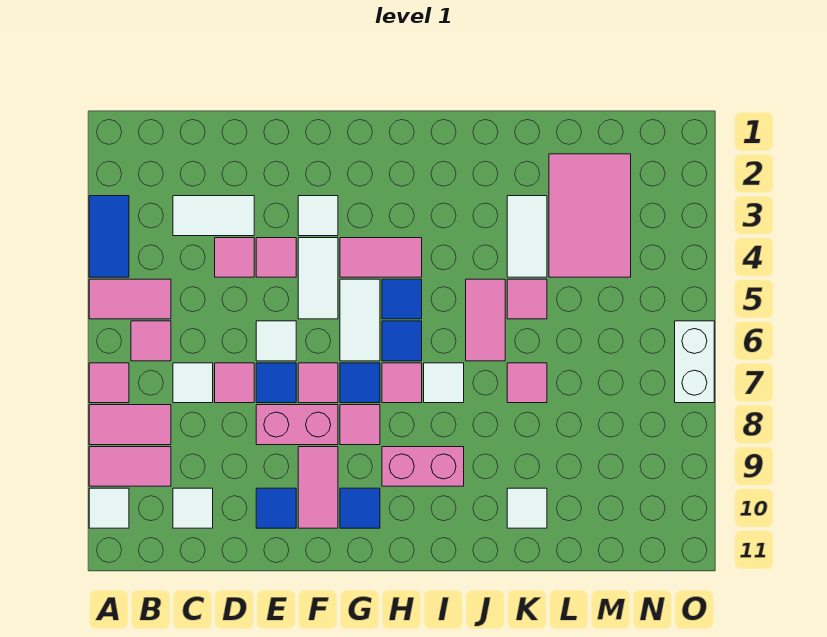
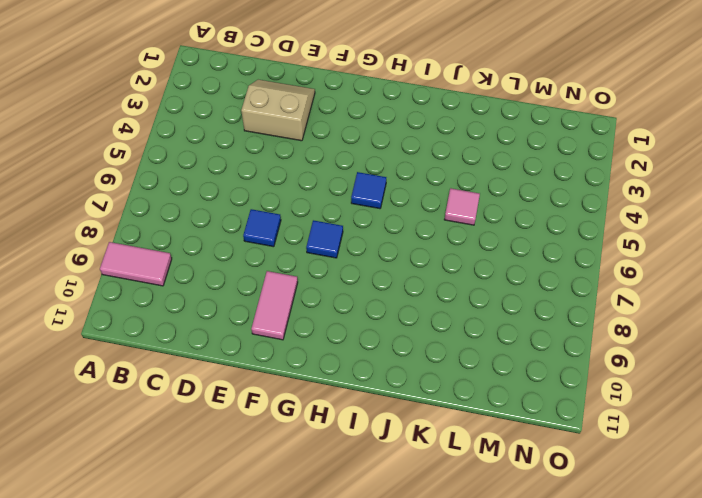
tan slope D2:E3 level 1 top 3 -> white tile C3:D3 level 1
none -> blue tile A3:A4 level 1
none -> pink tile A5:B5 level 1
none -> pink tile A7 level 1
none -> pink tile A8:B8 level 1

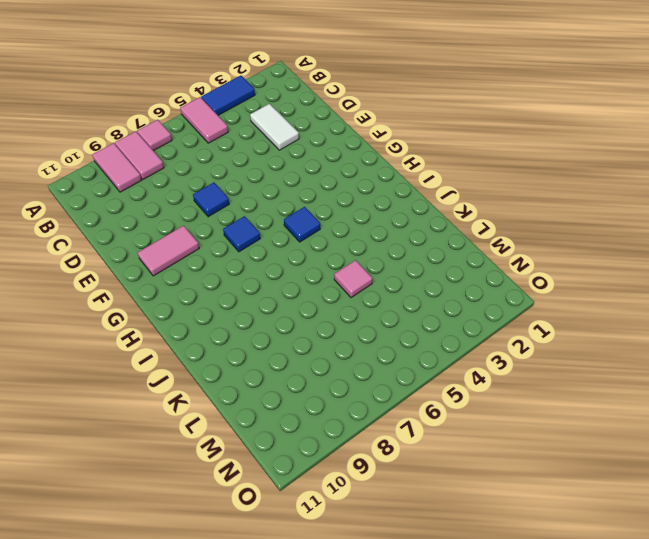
none -> white tile A10 level 1
none -> pink tile B6 level 1
none -> white tile C7 level 1
none -> white tile C10 level 1

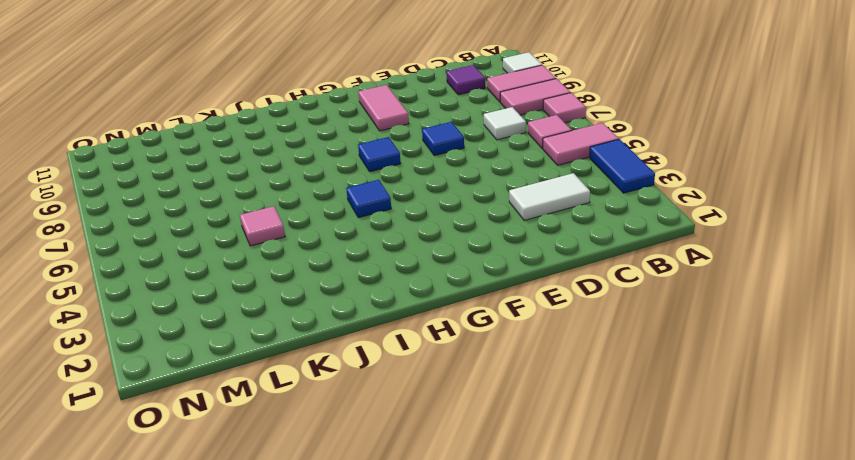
purple tile C10 level 1 -> white tile C10 level 1
none -> pink tile D4 level 1
none -> pink tile D7 level 1
none -> pink tile E4 level 1
none -> white tile E6 level 1

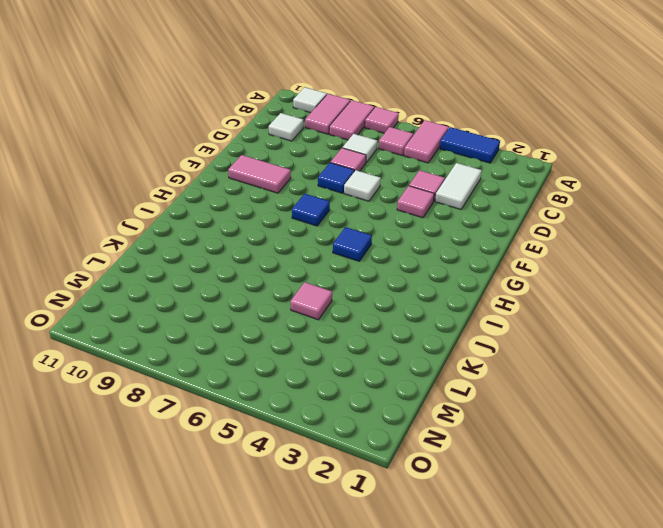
none -> pink brick E8:F8 level 1
none -> blue tile E10 level 1
none -> white tile F3 level 1
none -> white tile F4:F5 level 1

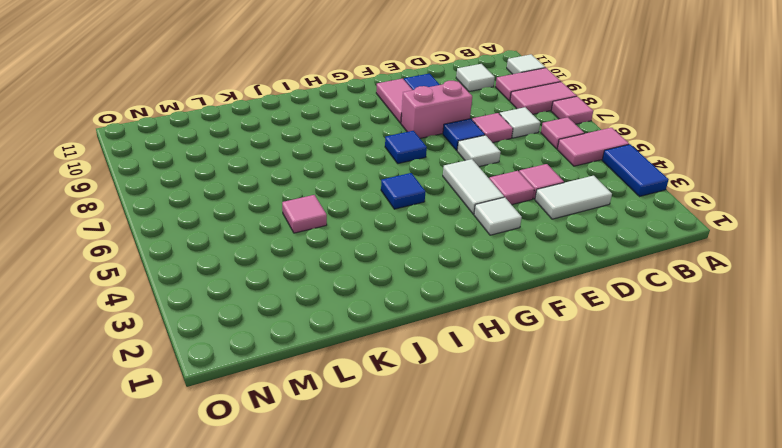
none -> pink tile F7 level 1
none -> pink tile G4:H4 level 1
none -> white tile G5:G6 level 1
none -> pink tile G8 level 1

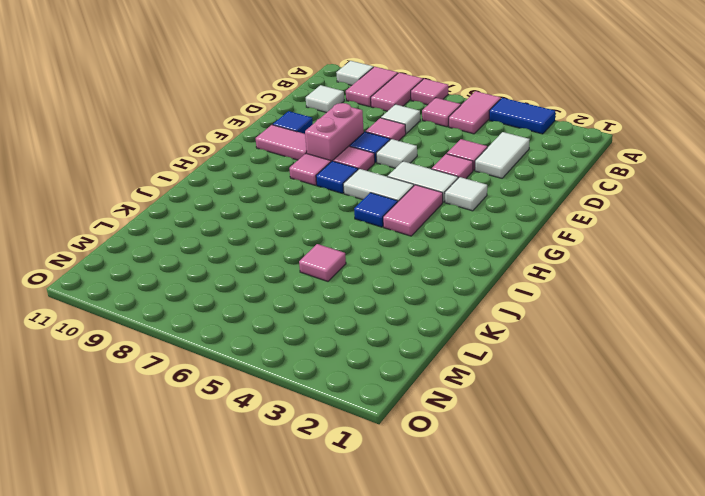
none -> blue tile G10 level 1
none -> blue tile H6 level 1
none -> pink tile H7 level 1
none -> pink brick H9:I9 level 1

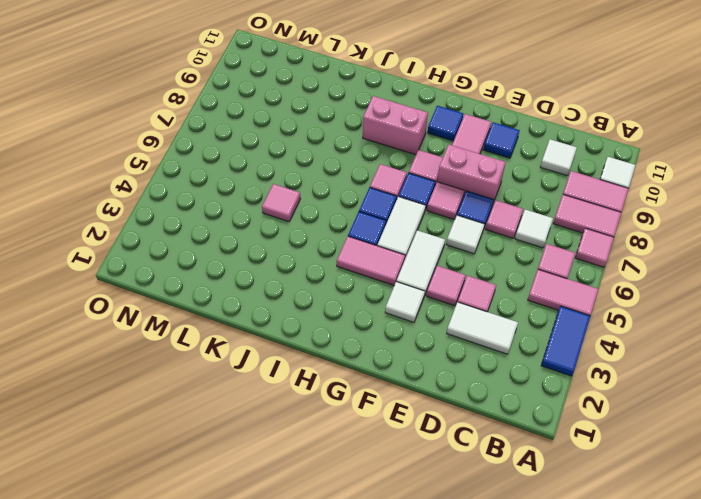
none -> white tile I7 level 1
none -> pink tile J5:J6 level 1
none -> white tile K3:K4 level 1
none -> pink tile K7 level 1

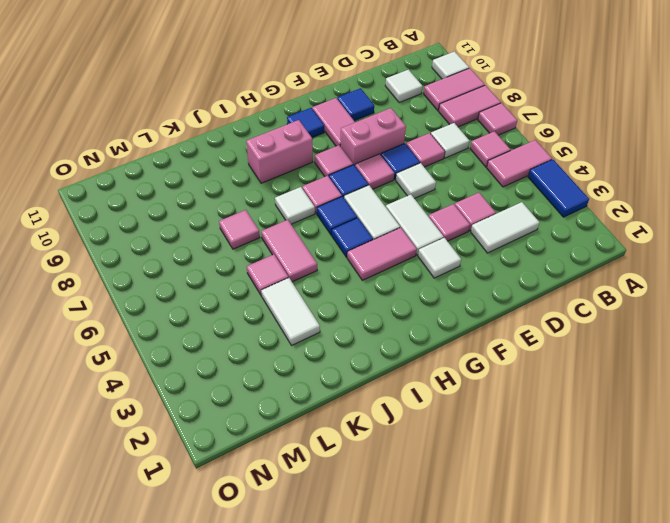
none -> white tile K10 level 1
none -> pink tile L2:M4 level 1
none -> white brick O6:O7 level 1

